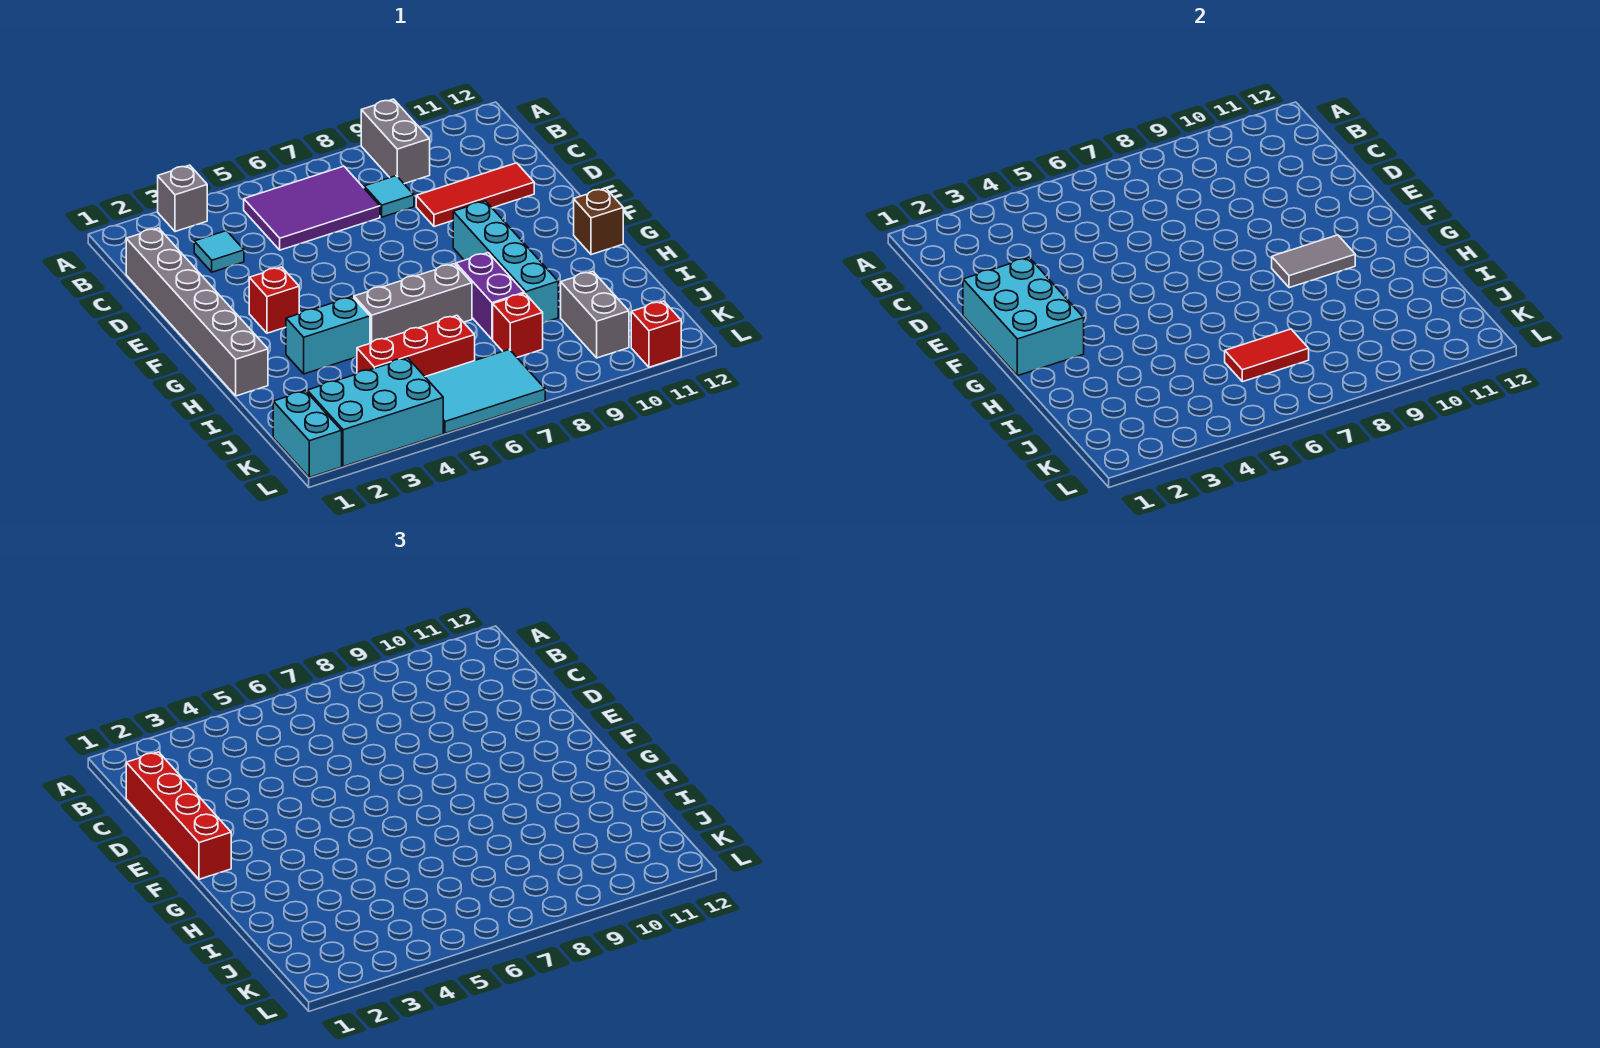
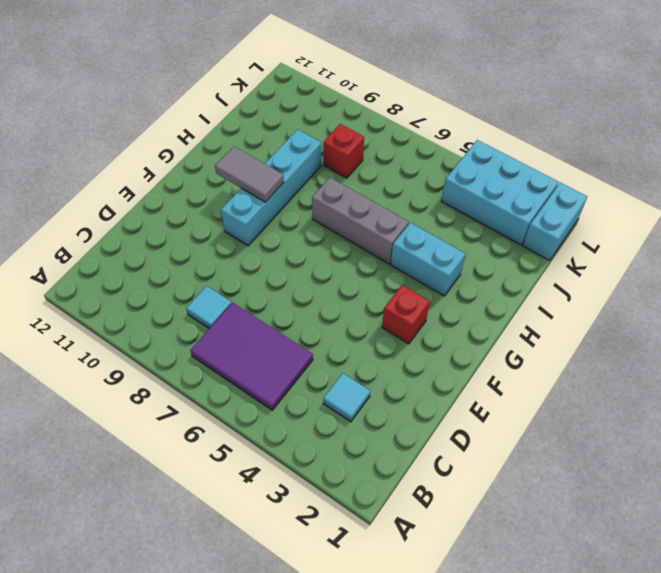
none -> grey brick A3 level 1
none -> grey brick A9:B9 level 1
none -> grey brick C1:H1 level 1

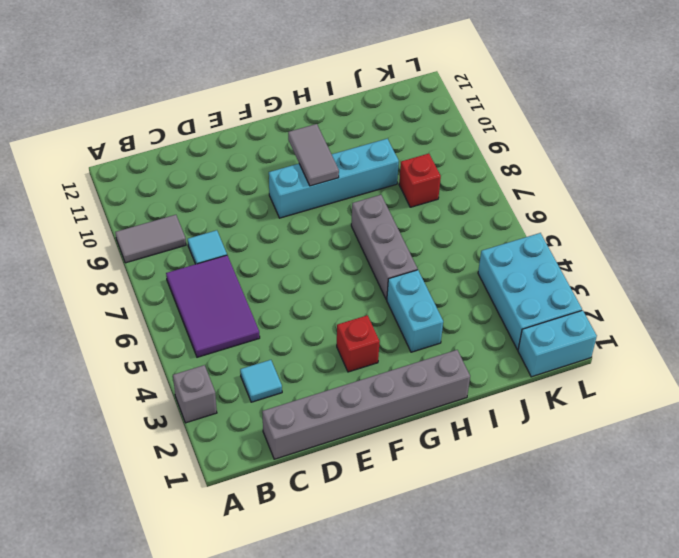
grey tile A9:B9 level 1 -> grey brick A9:B9 level 1
none -> red tile D9:D11 level 1
none -> brown brick G12 level 1
none -> purple brick H8:I8 level 1

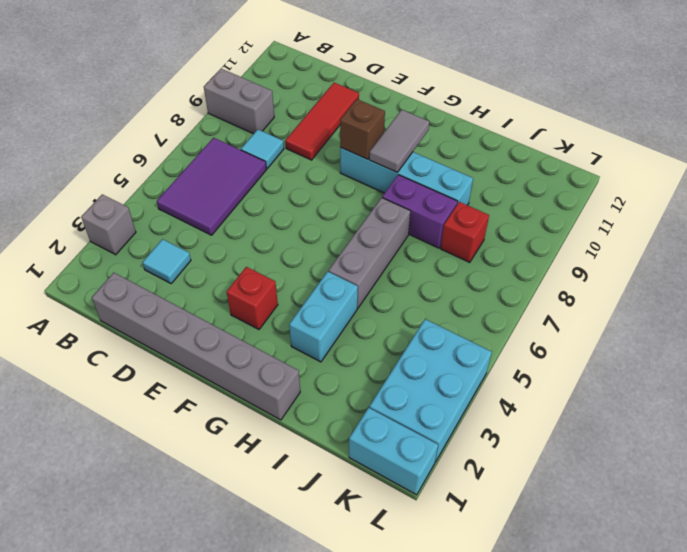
brown brick F9 level 2 -> brown brick G12 level 1
none -> red brick J4:J6 level 1
none -> grey brick J10:K10 level 1
none -> cyan tile K5:L7 level 1

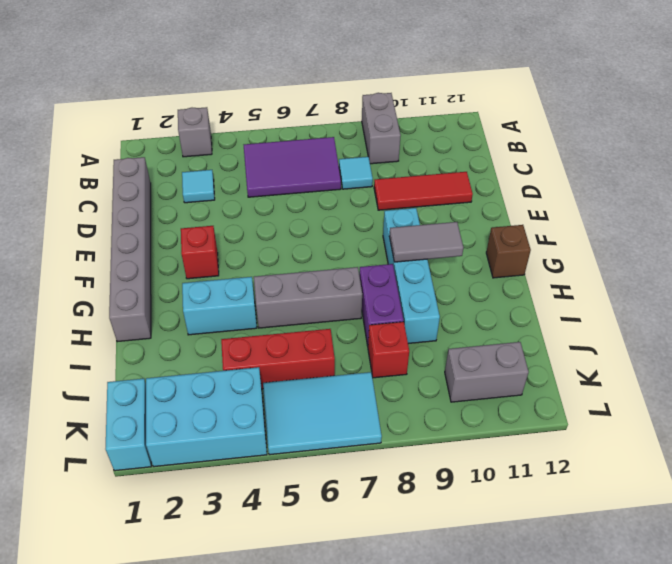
grey brick K10:K11 level 1 -> grey brick J10:K10 level 1
none -> red brick L11 level 1
none -> cyan brick E1:G2 level 2
none -> red tile J6:J7 level 2

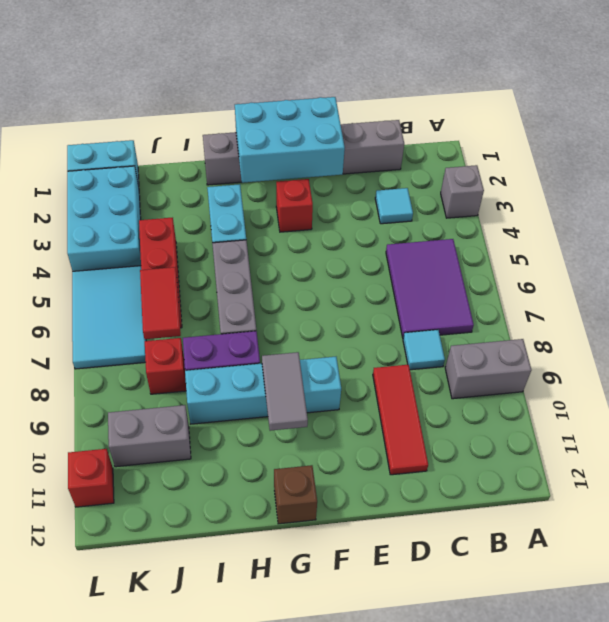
none -> red brick C1:F1 level 3

